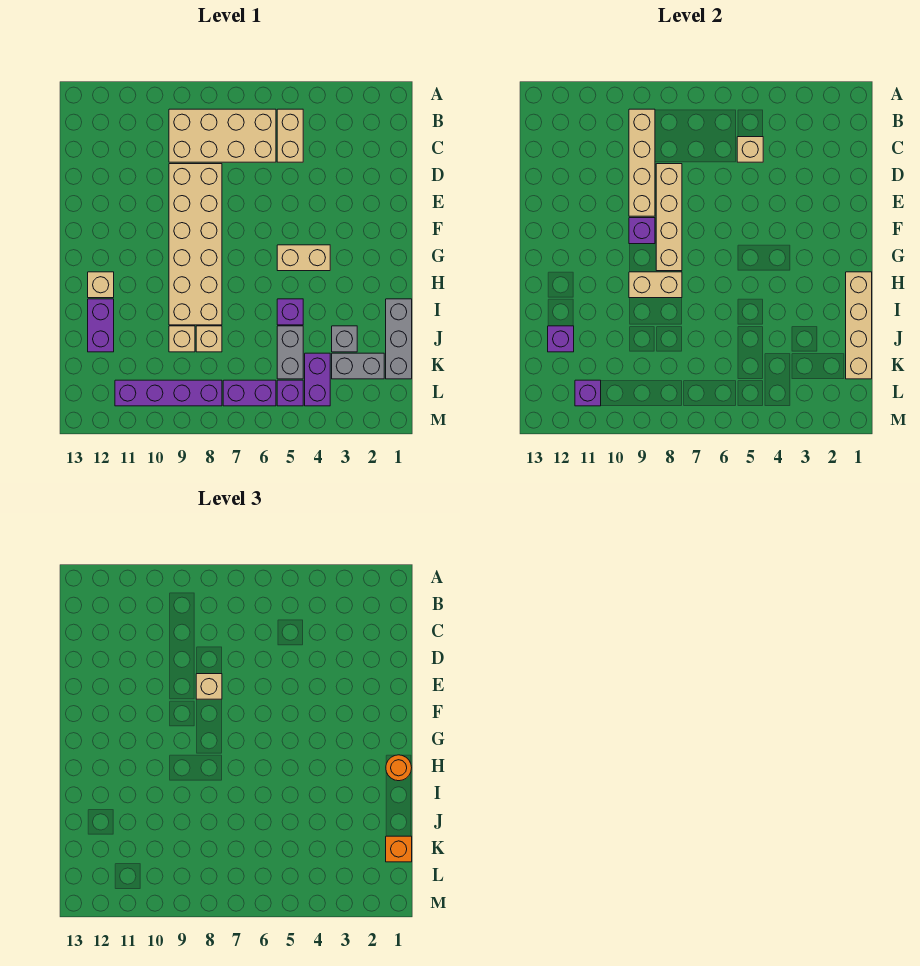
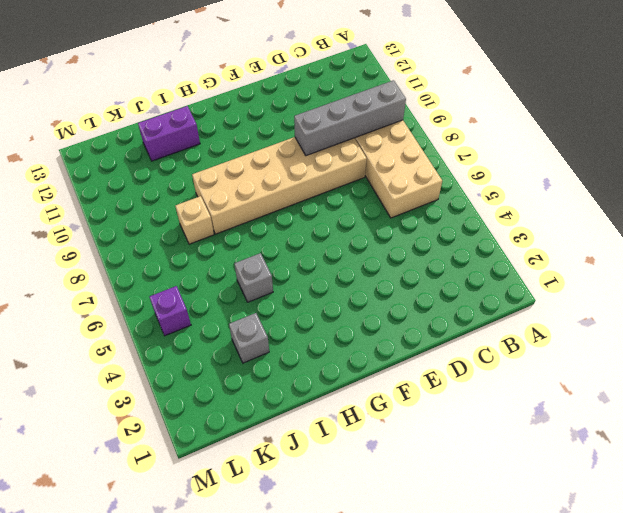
grey brick B9:E9 level 2 -> tan brick B9:E9 level 2
grey brick I5 level 1 -> purple brick I5 level 1
none -> tan brick B5:C5 level 1
none -> tan brick G4:G5 level 1
none -> tan brick H12 level 1

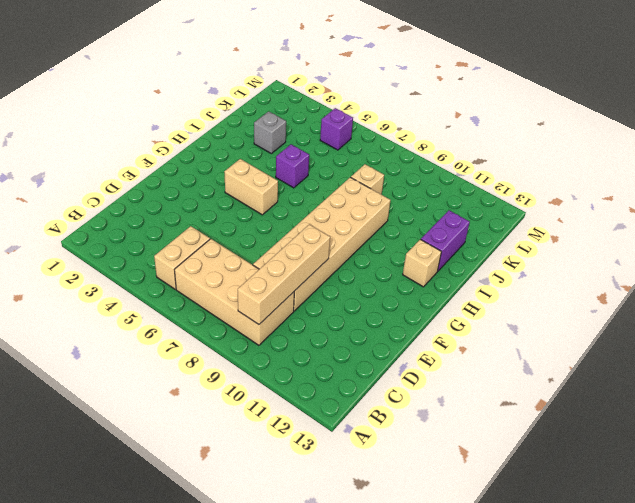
none -> grey brick I1:K1 level 1
none -> grey brick J5:K5 level 1
none -> tan brick J9 level 1

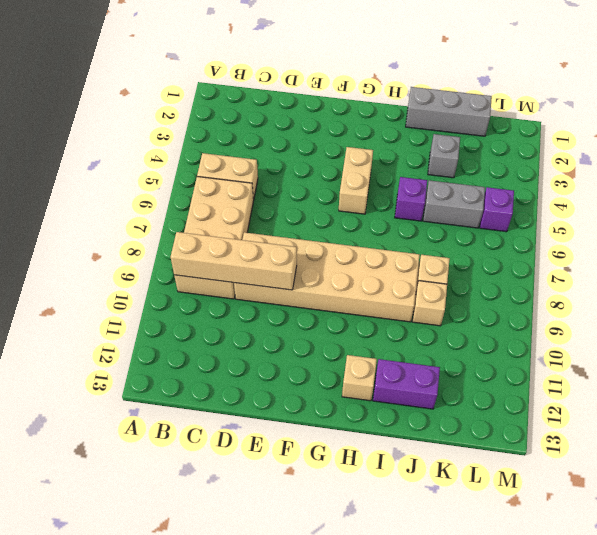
none -> grey brick K2:K3 level 1
none -> purple brick K4:L4 level 1
none -> purple brick L6:L7 level 1

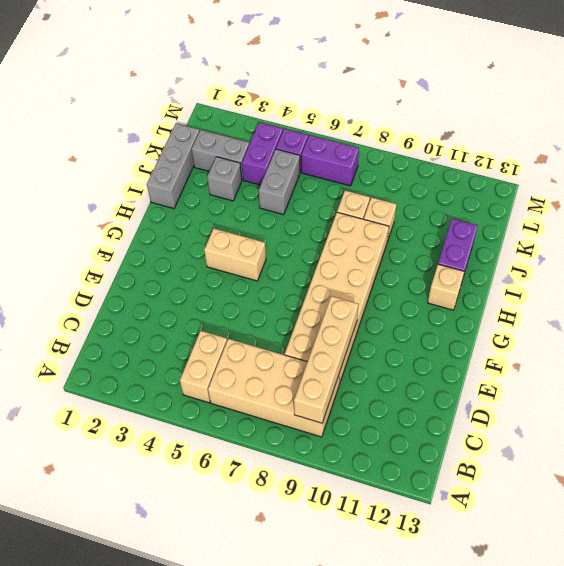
none -> purple brick I5 level 1
none -> purple brick L8:L11 level 1
none -> tan brick C5 level 2

